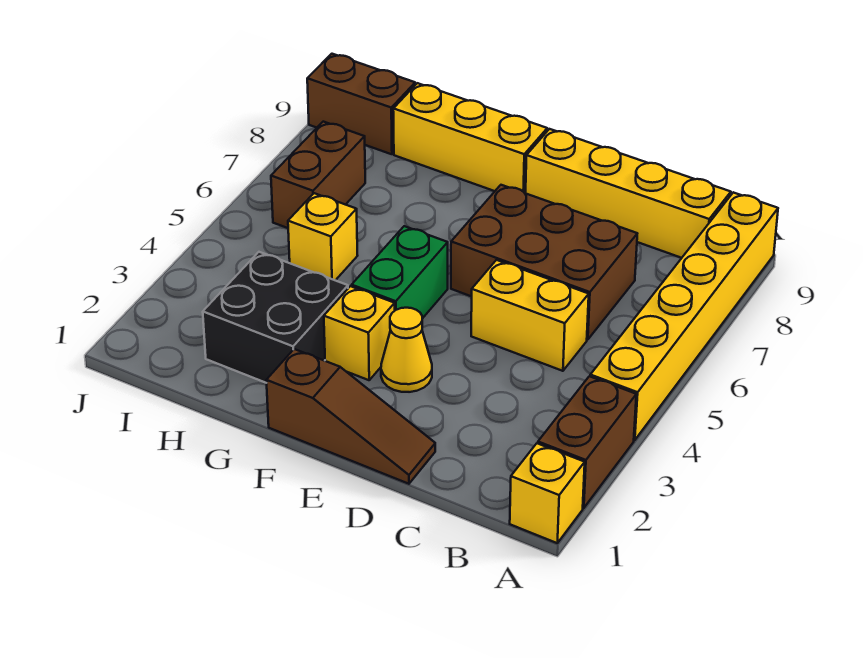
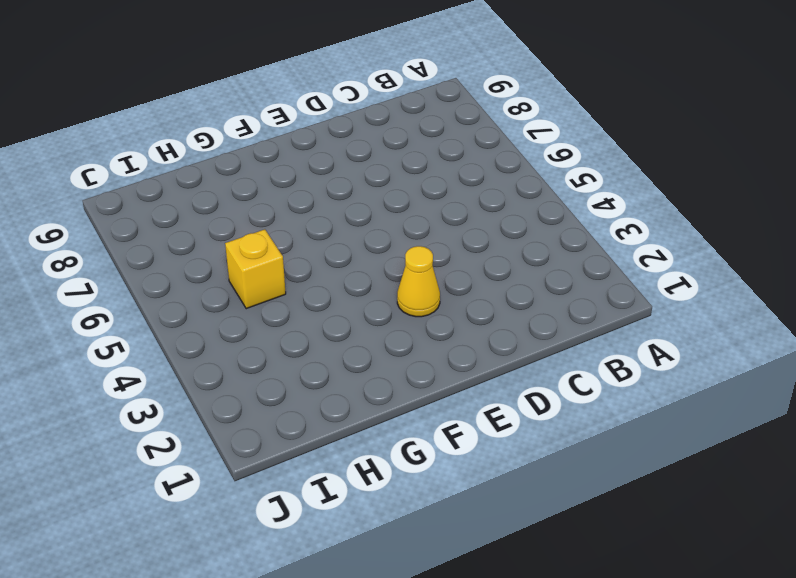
none -> yellow brick A1 level 1
none -> brown brick A2:A3 level 1
none -> yellow brick A4:A9 level 1

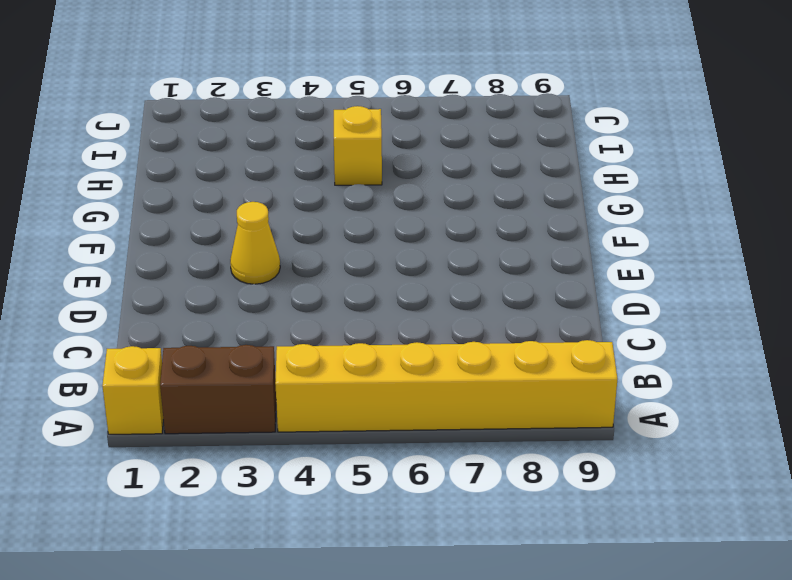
none -> yellow brick B9:E9 level 1
none -> yellow brick C5:D5 level 1
none -> brown brick C6:E7 level 1

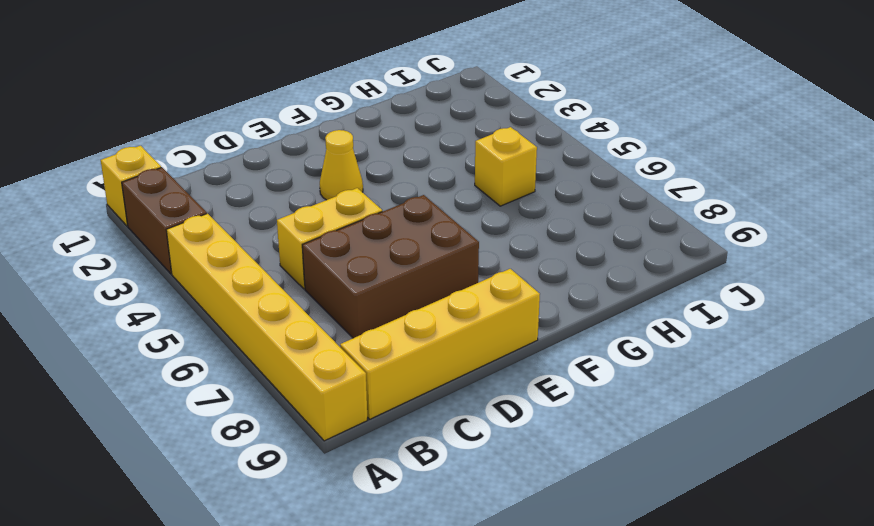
none -> brown slope D1:F1 level 1 top F
none -> yellow brick F3 level 1
none -> green brick F4:F5 level 1

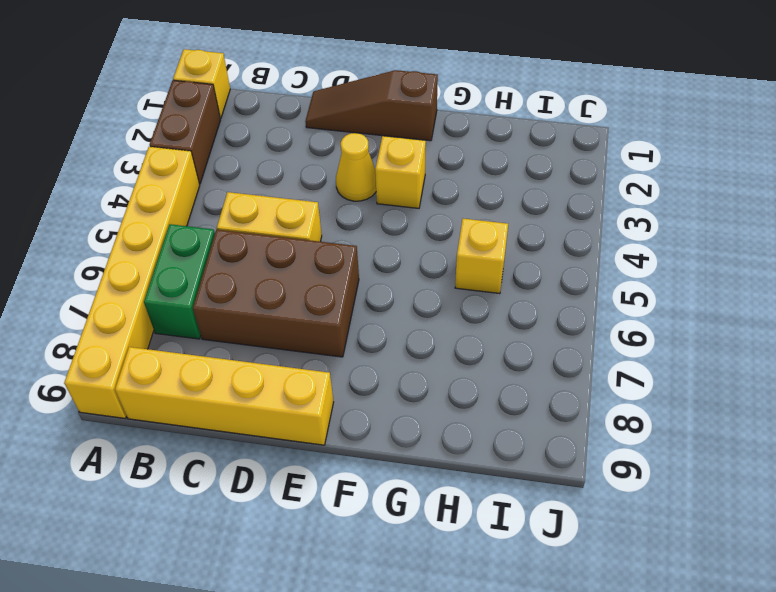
green brick B6:B7 level 1 -> green brick F4:F5 level 1
none -> yellow brick F9:H9 level 1
none -> black brick G2:H3 level 1
none -> brown brick I6:I7 level 1

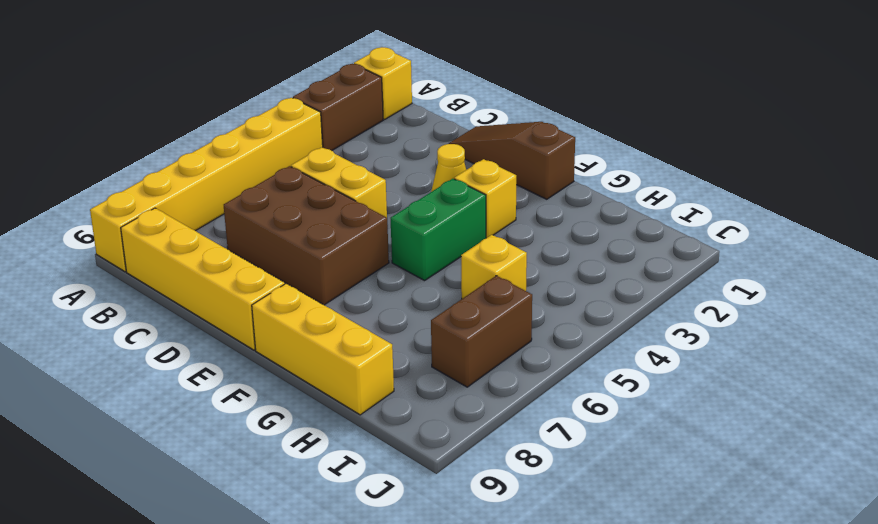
none -> black brick G2:H3 level 1
none -> brown brick I9:J9 level 1

